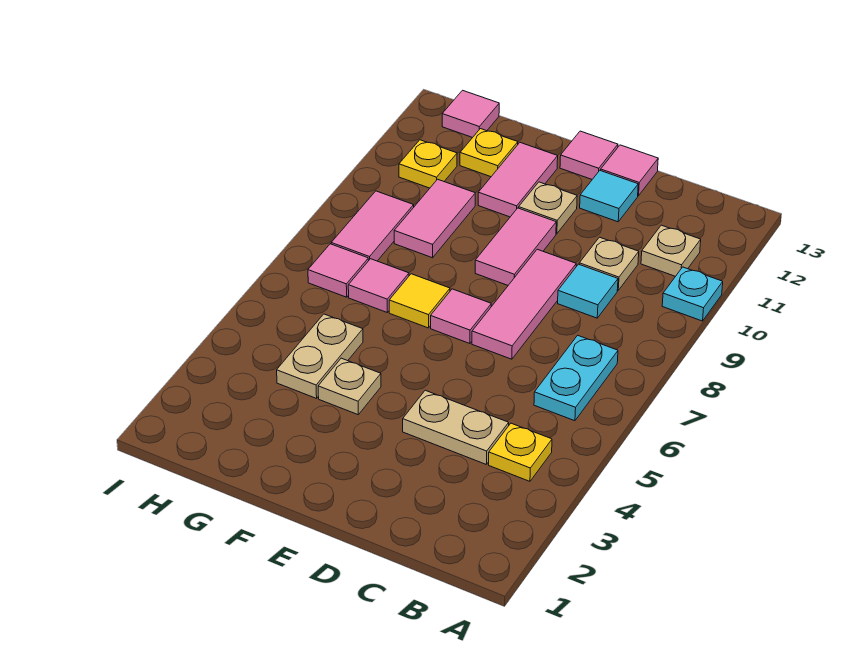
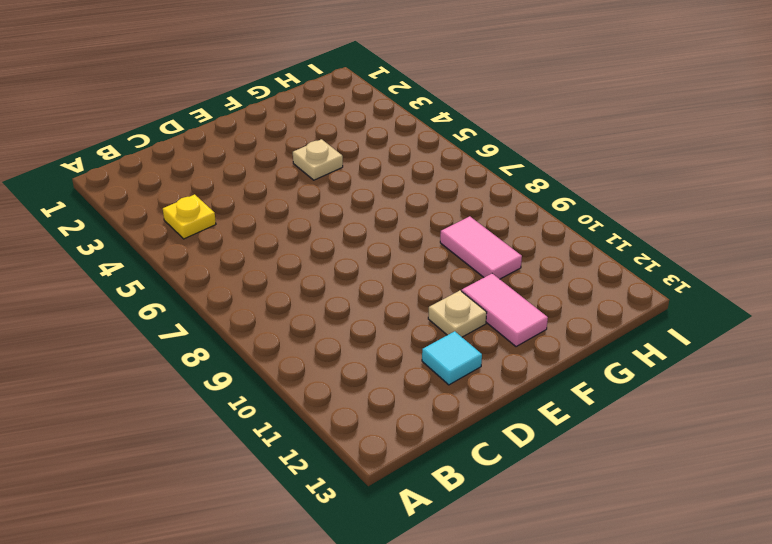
none -> cyan plate A10 level 1
none -> cyan plate B6:B7 level 1
none -> tan plate B11 level 1

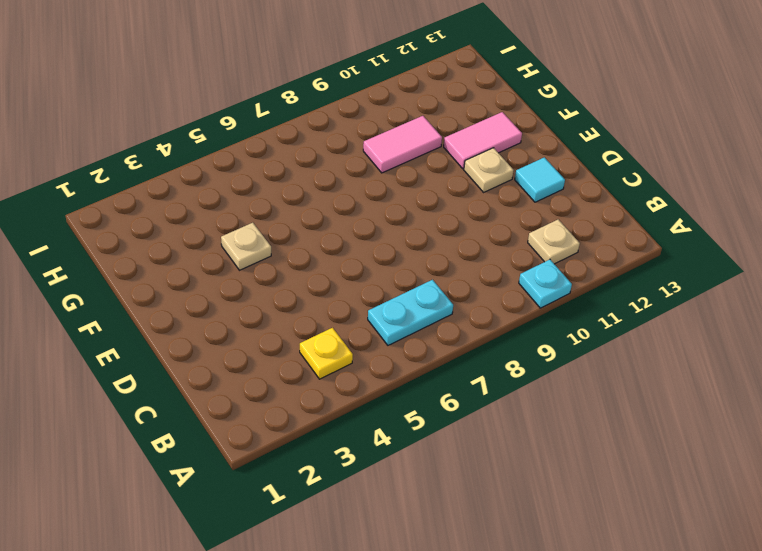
none -> tan plate C4:D4 level 1
none -> cyan tile C9 level 1
none -> tan plate C10 level 1

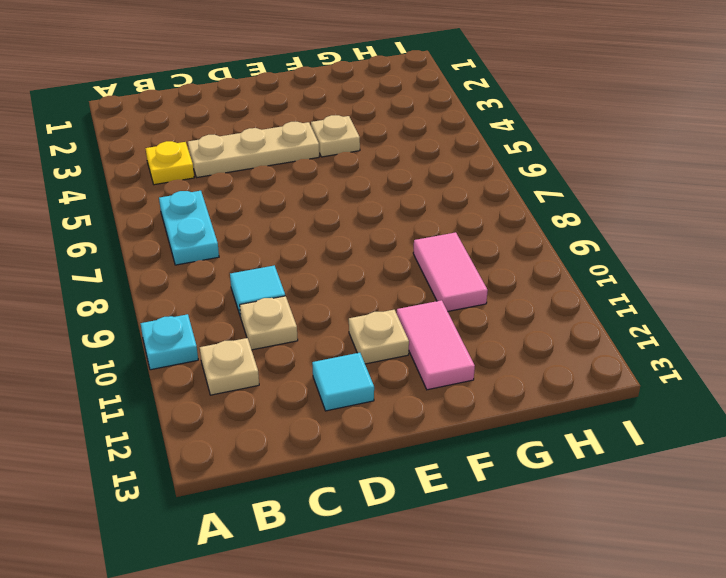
tan plate C4:E4 level 1 -> tan plate C4:D4 level 1
none -> pink tile D7:D9 level 1
none -> pink tile D13 level 1
none -> pink tile E7 level 1

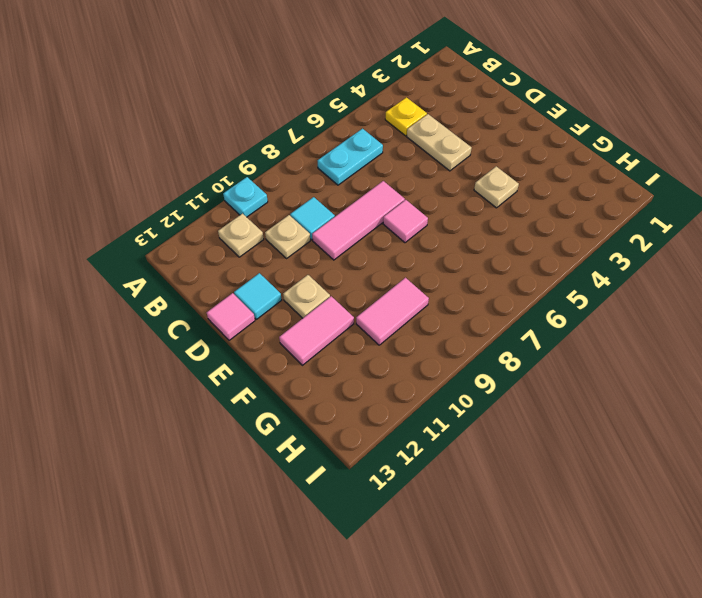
none -> pink tile E9:E10 level 1
none -> pink tile E13 level 1
none -> yellow tile F7 level 1

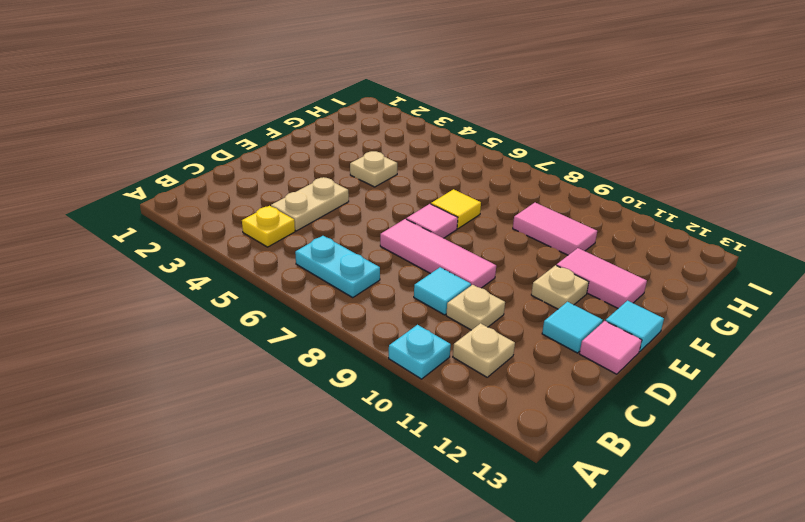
cyan tile E13 level 1 -> pink tile E13 level 1
none -> pink tile E9:E10 level 1
none -> tan plate G4:G5 level 1
none -> pink tile G7 level 1

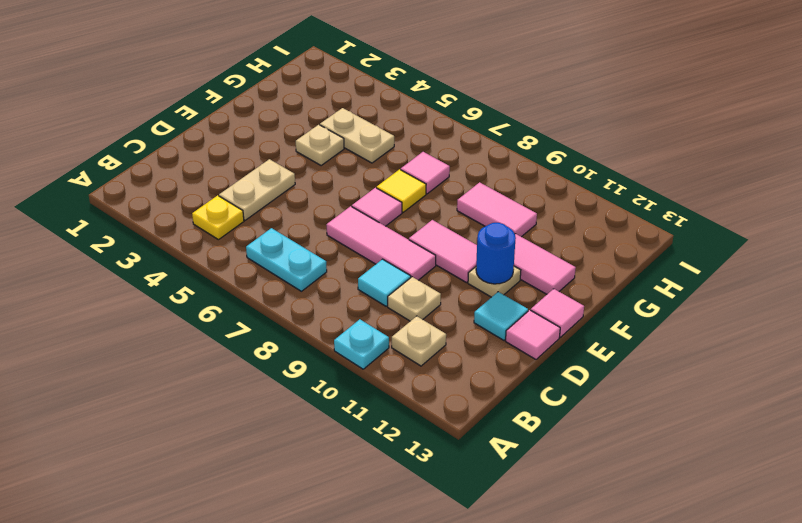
blue round brick E11 level 2 -> none
none -> yellow plate G12 level 1
none -> pink tile H7 level 1
none -> pink tile H8:H9 level 1

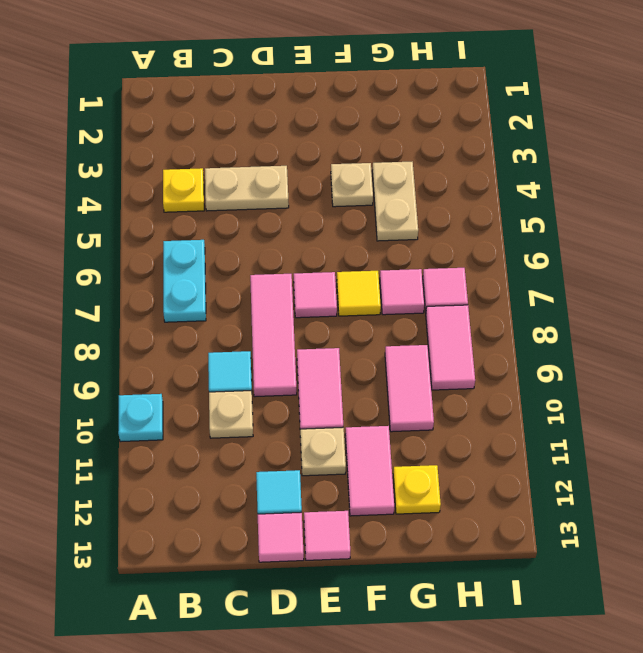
none -> tan plate B11 level 1
none -> yellow plate H11 level 1
none -> pink tile H13 level 1

